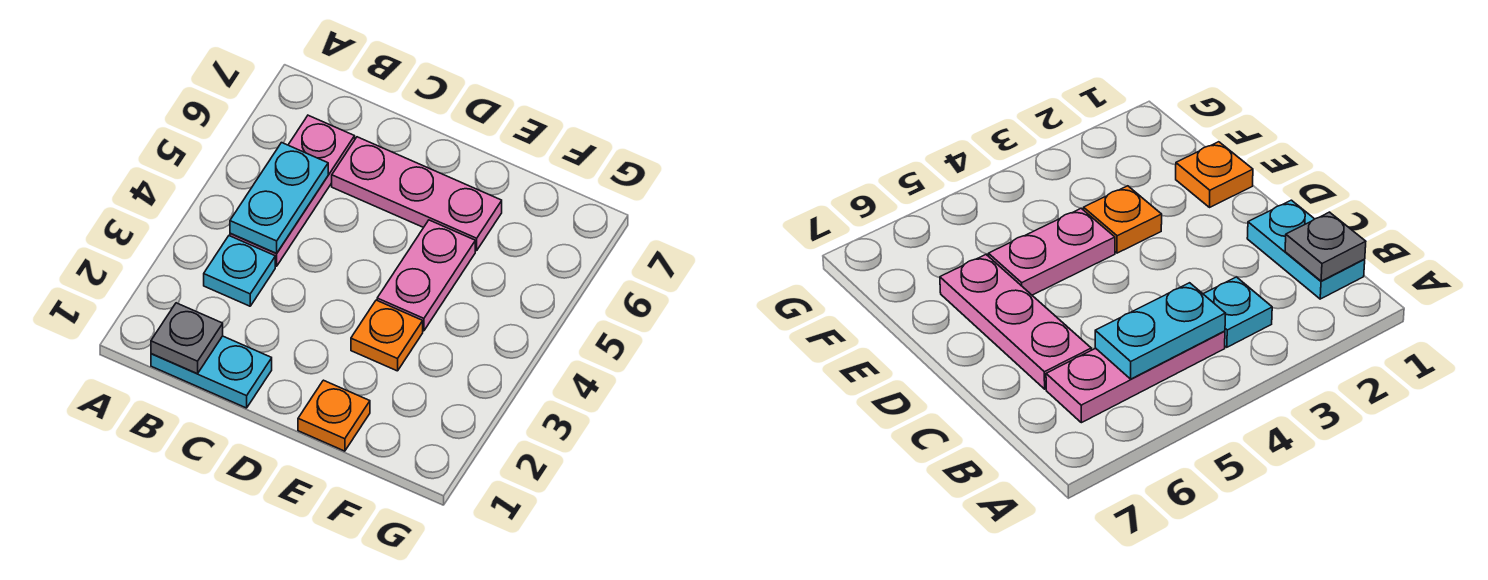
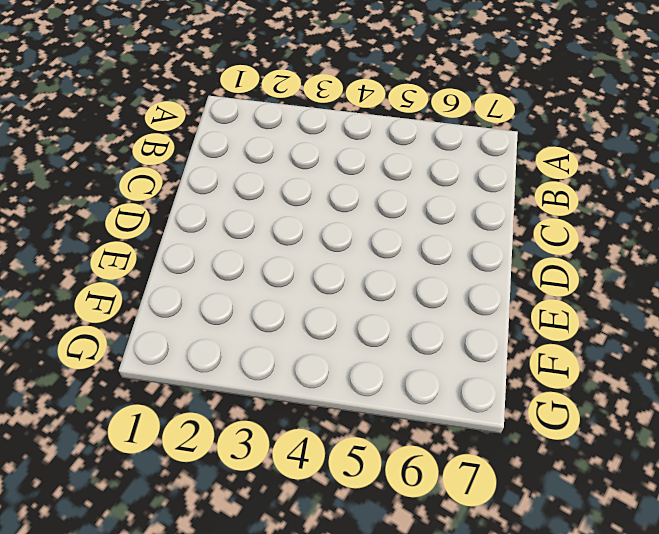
none -> cyan plate B1:C1 level 1
none -> cyan plate B3 level 1

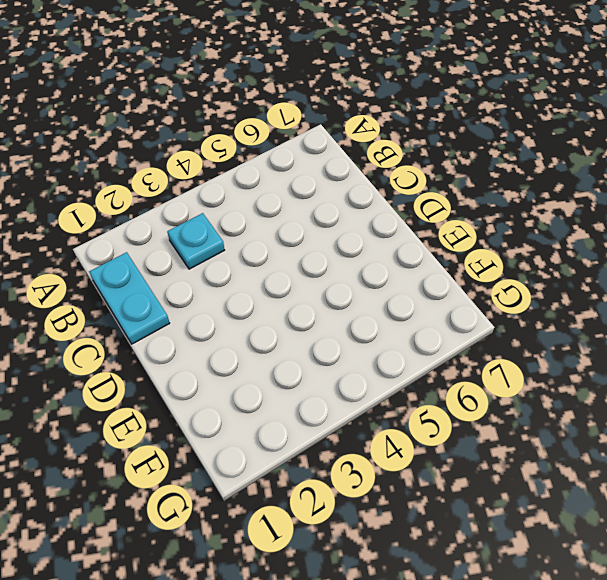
none -> pink plate B4:B6 level 1
none -> pink plate C6:E6 level 1

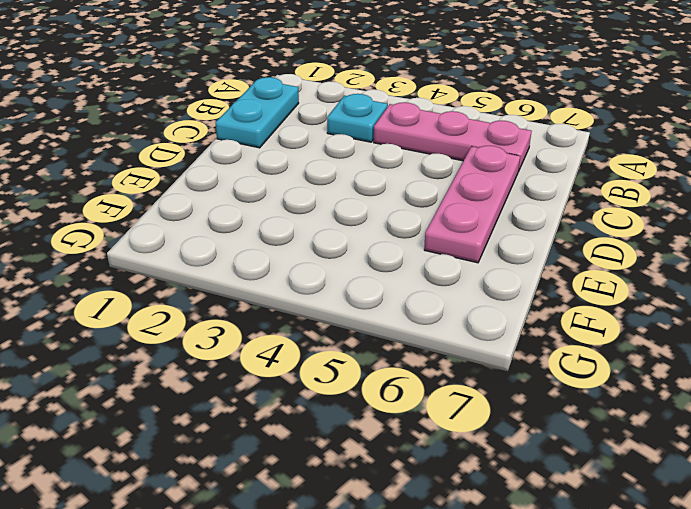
none -> orange plate E1 level 1
none -> orange plate E3 level 1

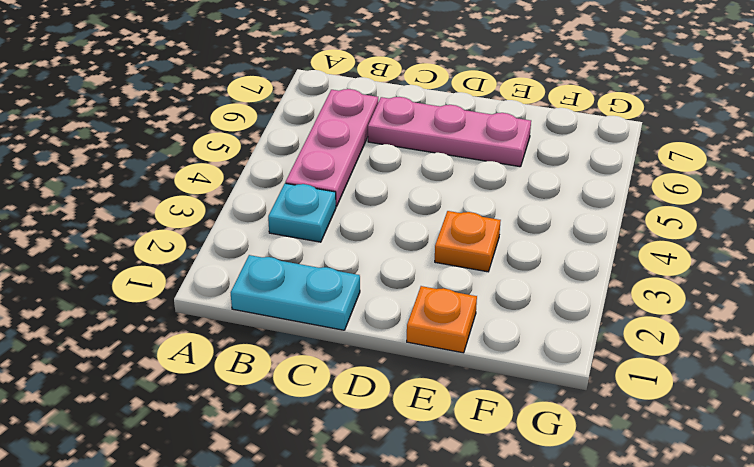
none -> pink plate E4:E5 level 1
none -> grey plate B1 level 2

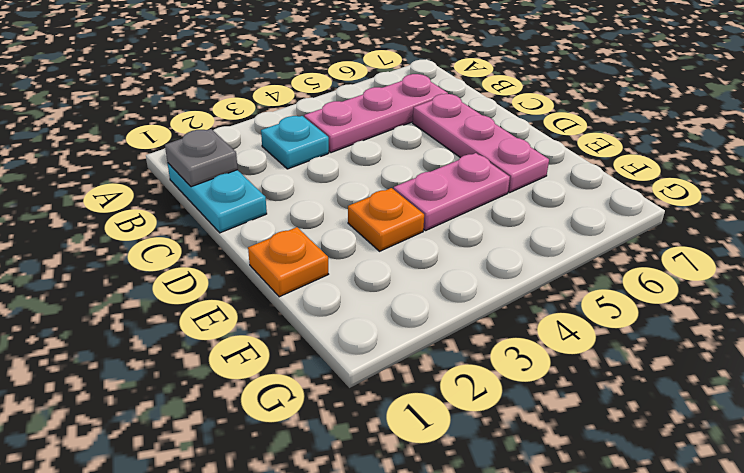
none -> cyan plate B4:B5 level 2

